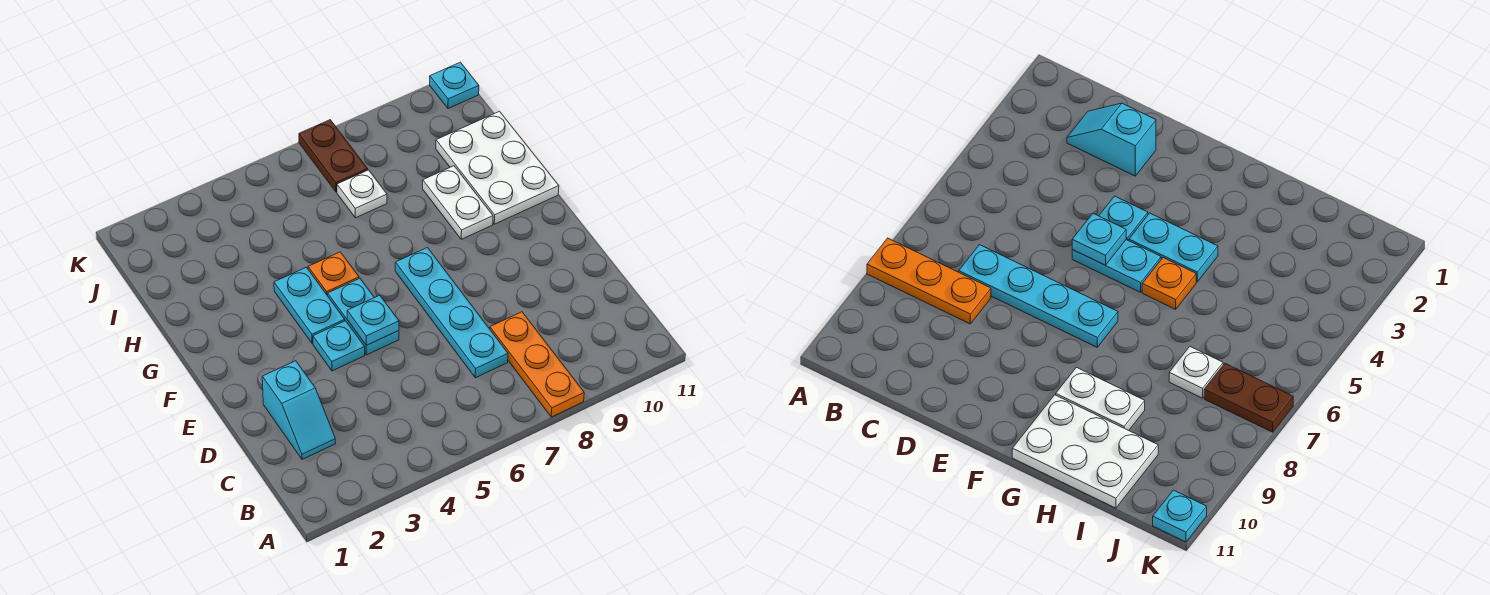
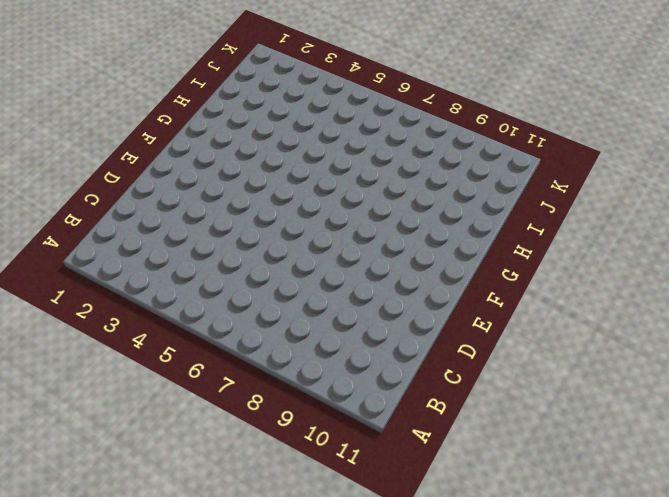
none -> orange plate A8:C8 level 1
none -> cyan slope C2:D2 level 1 top D
none -> cyan plate C7:F7 level 1

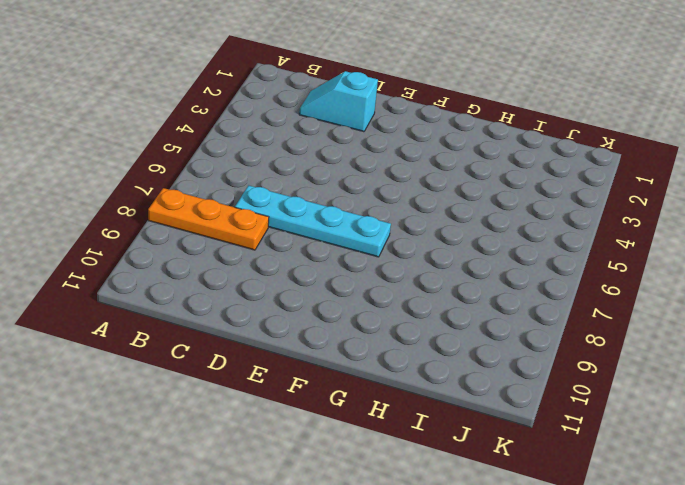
none -> cyan plate E4 level 1
none -> cyan plate E5:F5 level 1
none -> cyan plate F4:G4 level 1

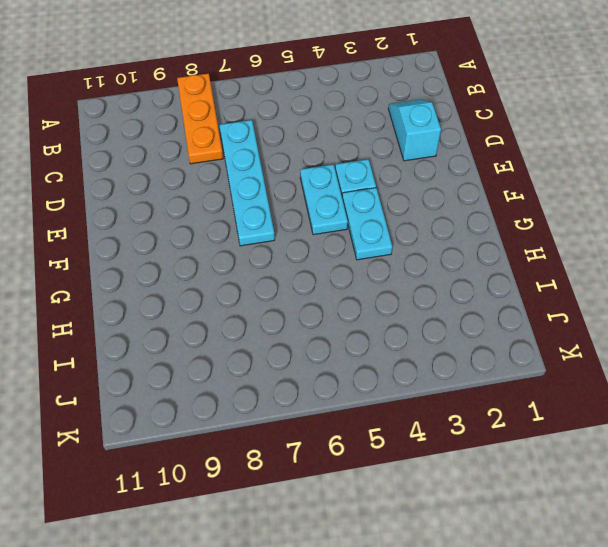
none -> orange plate G5 level 1
none -> white plate G9:H9 level 1
none -> white plate G10:I11 level 1

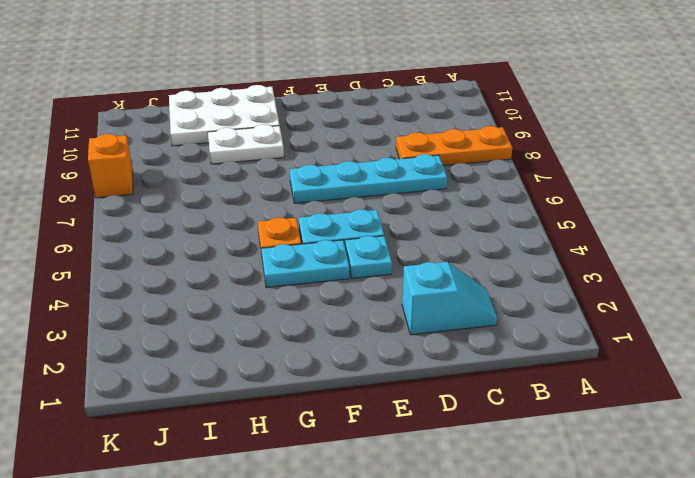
orange brick K8 level 1 -> none
none -> white plate I7 level 1
none -> brown plate J7:K7 level 1
none -> cyan plate K11 level 1

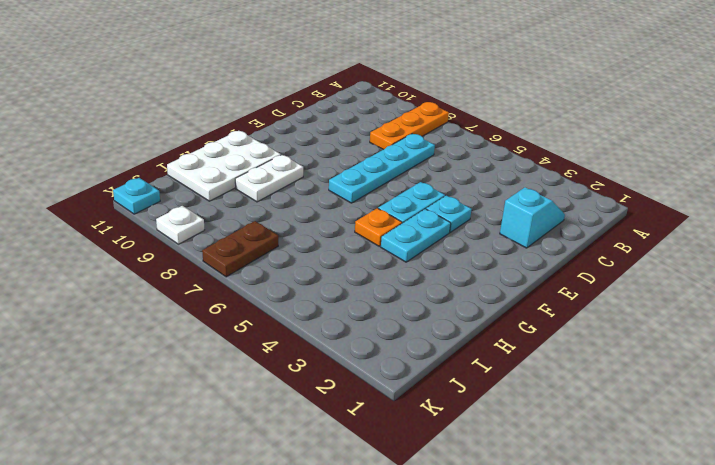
white plate K9 level 1 -> white plate I7 level 1
none -> cyan plate E5 level 2

